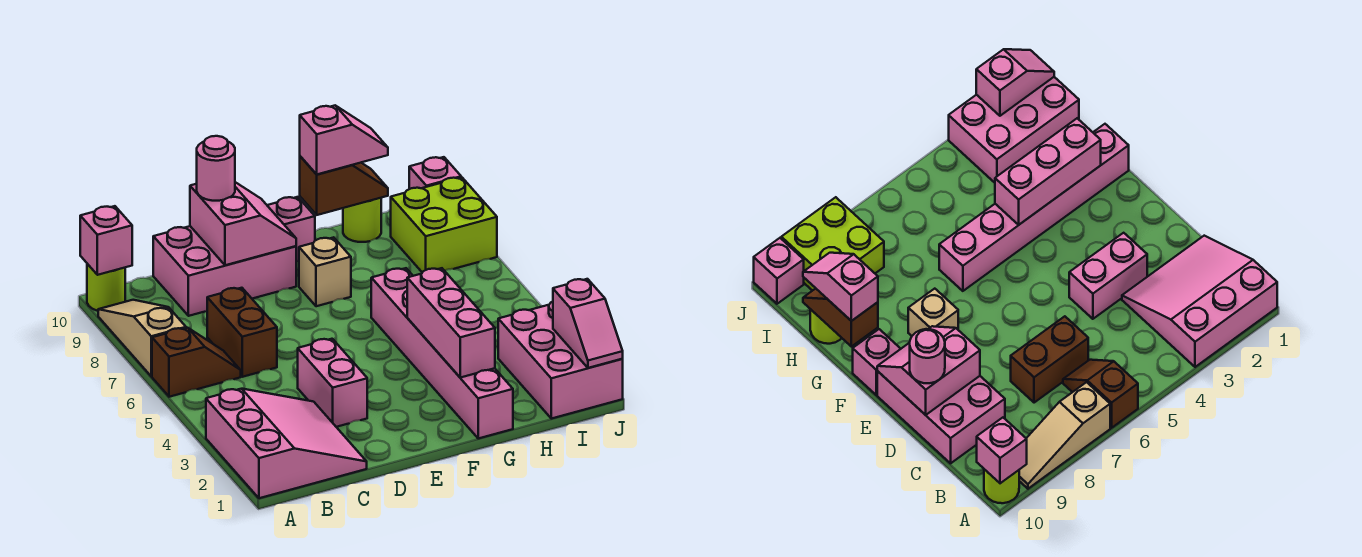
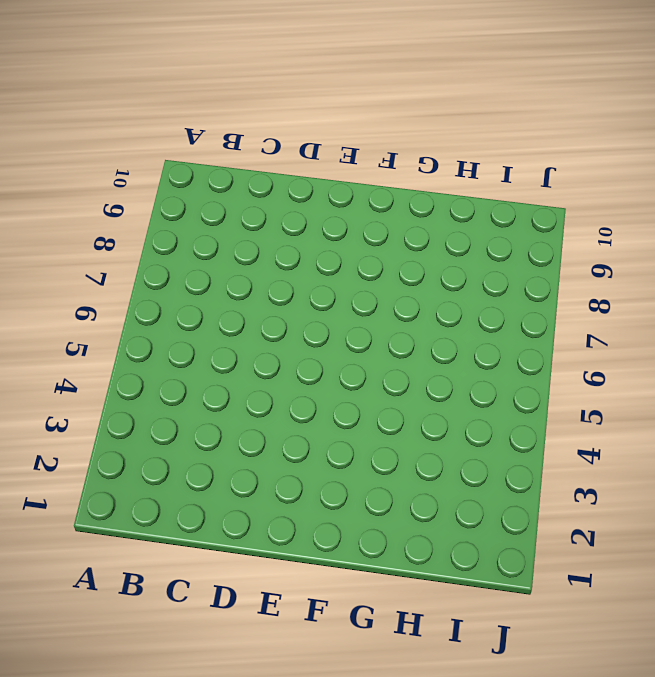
none -> pink slope A1:C3 level 1 top A
none -> brown slope A6:B6 level 1 top A
none -> tan slope A7:A9 level 1 top 7

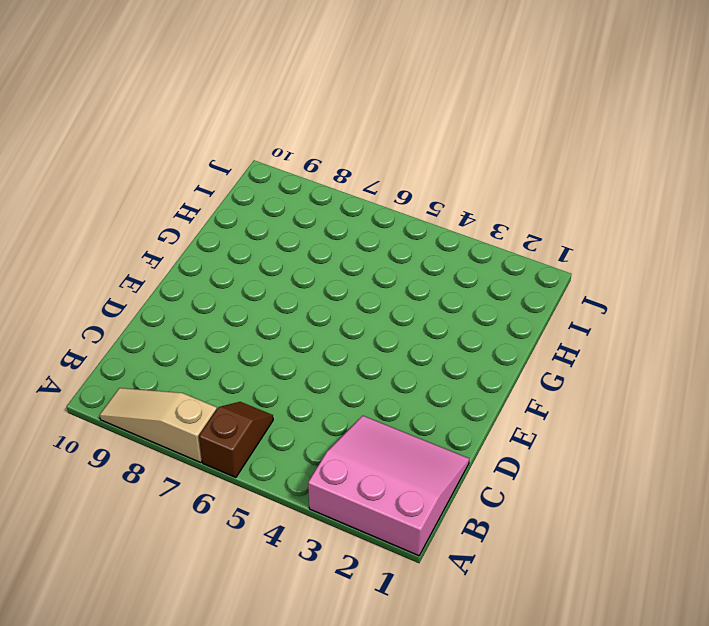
none -> lime round brick A10 level 1
none -> brown brick C6:C7 level 1
none -> pink brick C9:E10 level 1

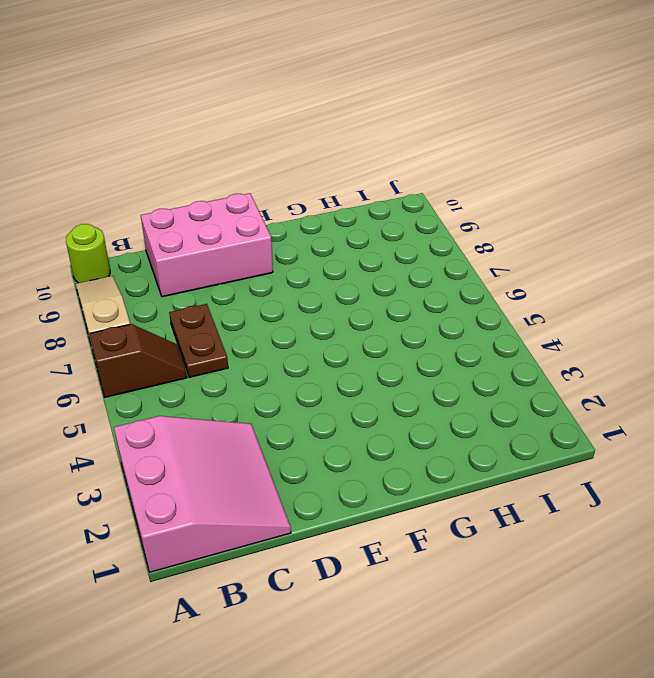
brown plate C6:C7 level 1 -> brown brick C6:C7 level 1
none -> pink brick D3:D4 level 1
none -> tan brick F8 level 1
none -> pink brick F10 level 1

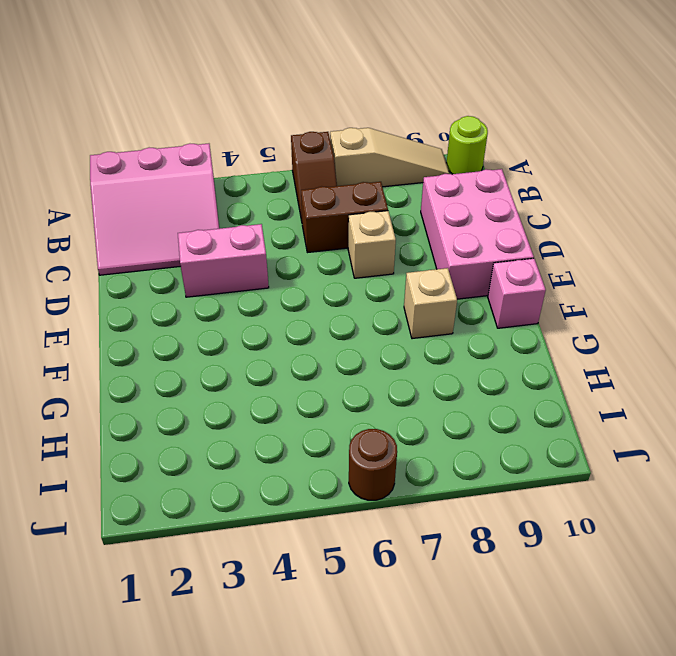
tan brick D7 level 1 -> none
brown round brick J6 level 1 -> none
none -> pink brick G1:G6 level 1
none -> lime round brick H10 level 1
none -> pink brick I1:J3 level 1

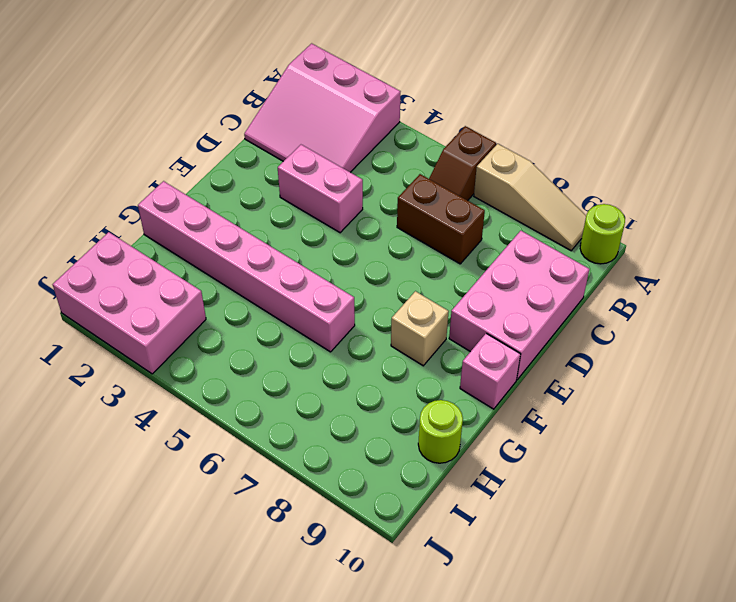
none -> lime brick I8:J9 level 1
none -> pink brick J10 level 1
none -> pink brick A10 level 2

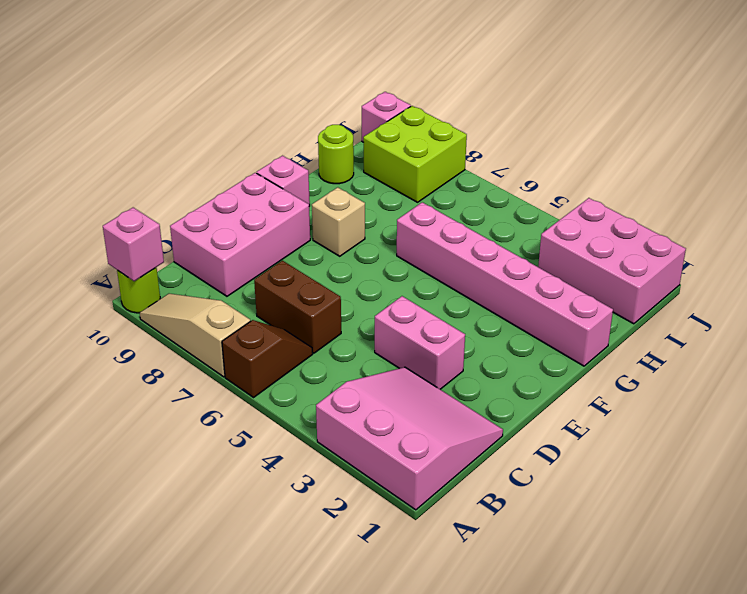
none -> pink slope D9:E10 level 2 top D
none -> pink brick G2:G4 level 2
none -> brown slope G10:H10 level 2 top G

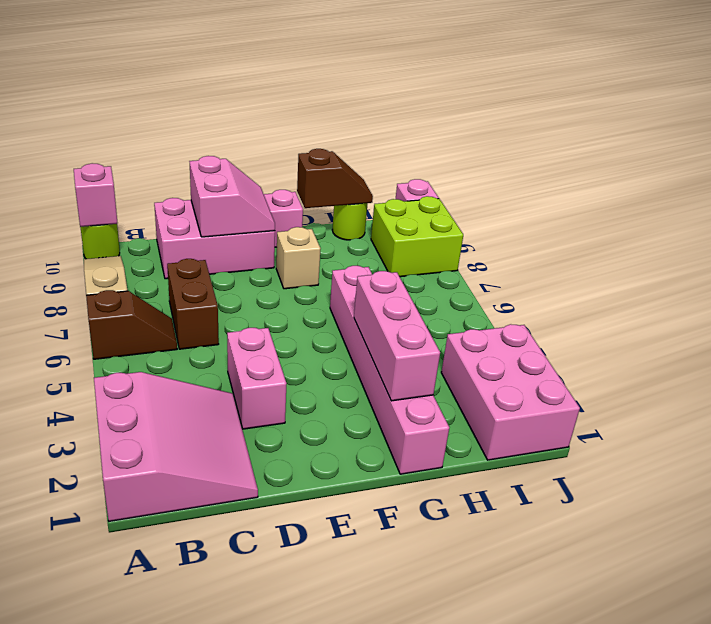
none -> pink slope J1:J2 level 2 top 2
none -> pink round brick D10 level 3
none -> pink slope G10:H10 level 3 top G

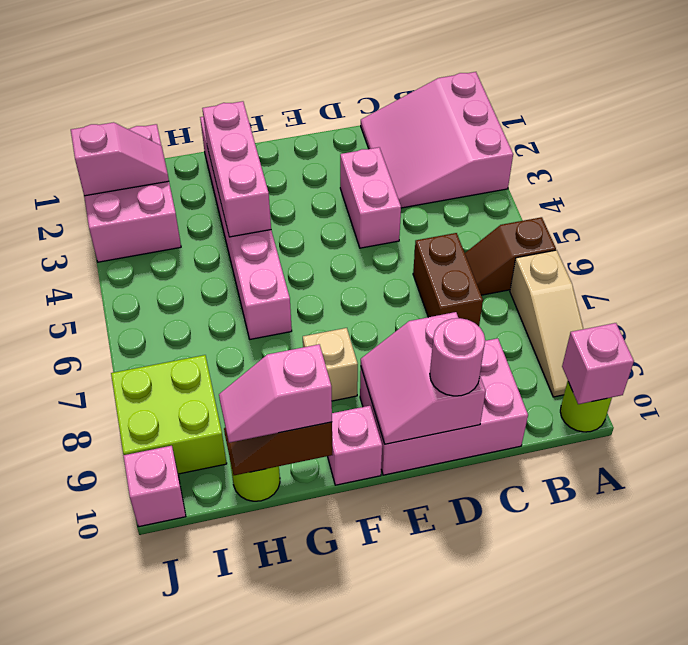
pink slope I2:J2 level 2 top J -> pink slope J1:J2 level 2 top 2

